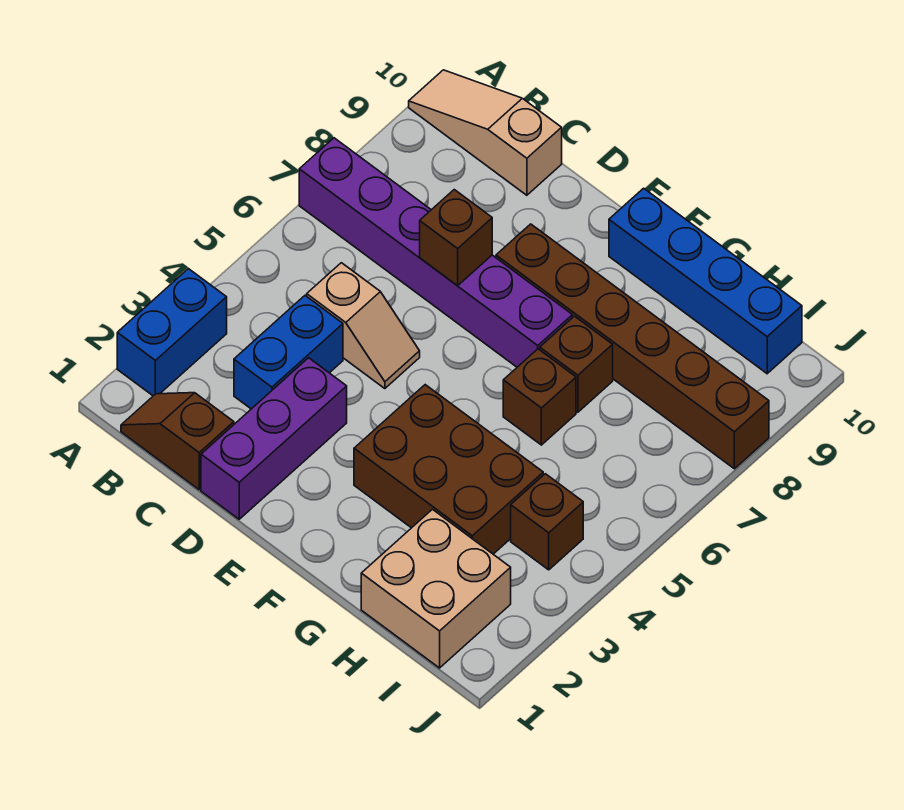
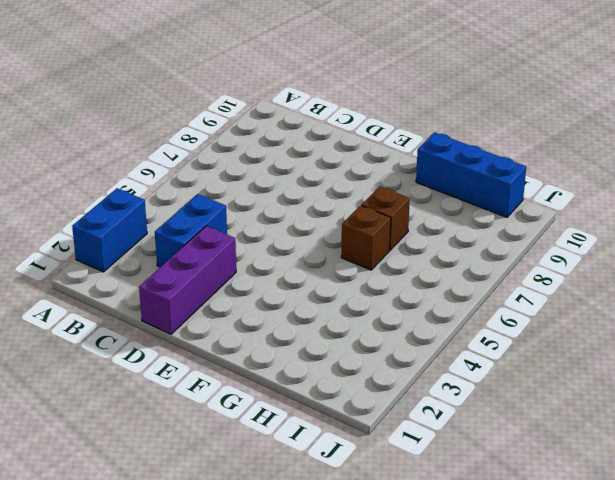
blue brick G10:I10 level 1 -> blue brick F10:I10 level 1
none -> purple brick A7:F7 level 1
none -> tan slope A10:C10 level 1 top C
none -> brown slope B1:C1 level 1 top C

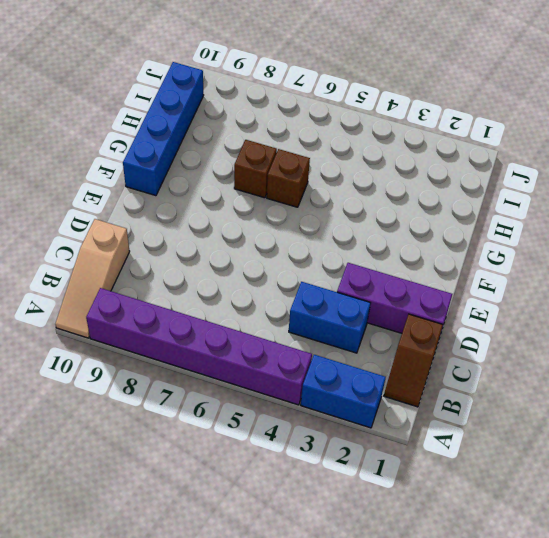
purple brick A4:A9 level 1 -> purple brick A7:F7 level 1
none -> tan slope C5:D5 level 1 top C
none -> brown brick E8:J8 level 1
none -> brown brick F3:H4 level 1

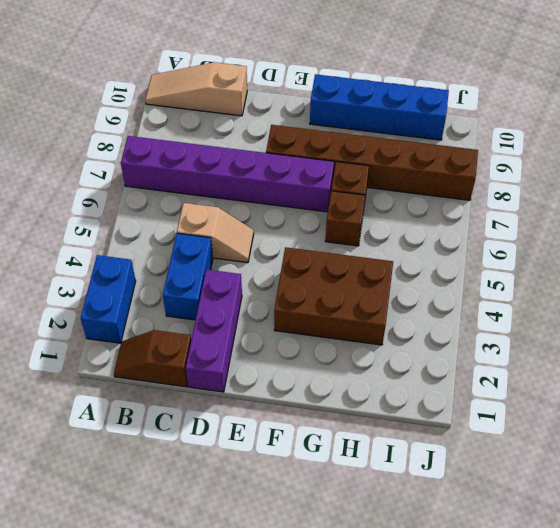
none -> tan brick H1:I2 level 1
none -> brown brick I4 level 1
none -> brown brick D7 level 2

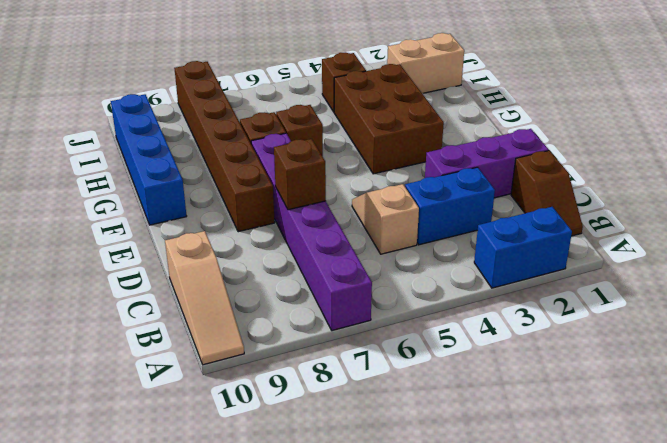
tan brick I1:I2 level 1 -> tan brick H1:I2 level 1

